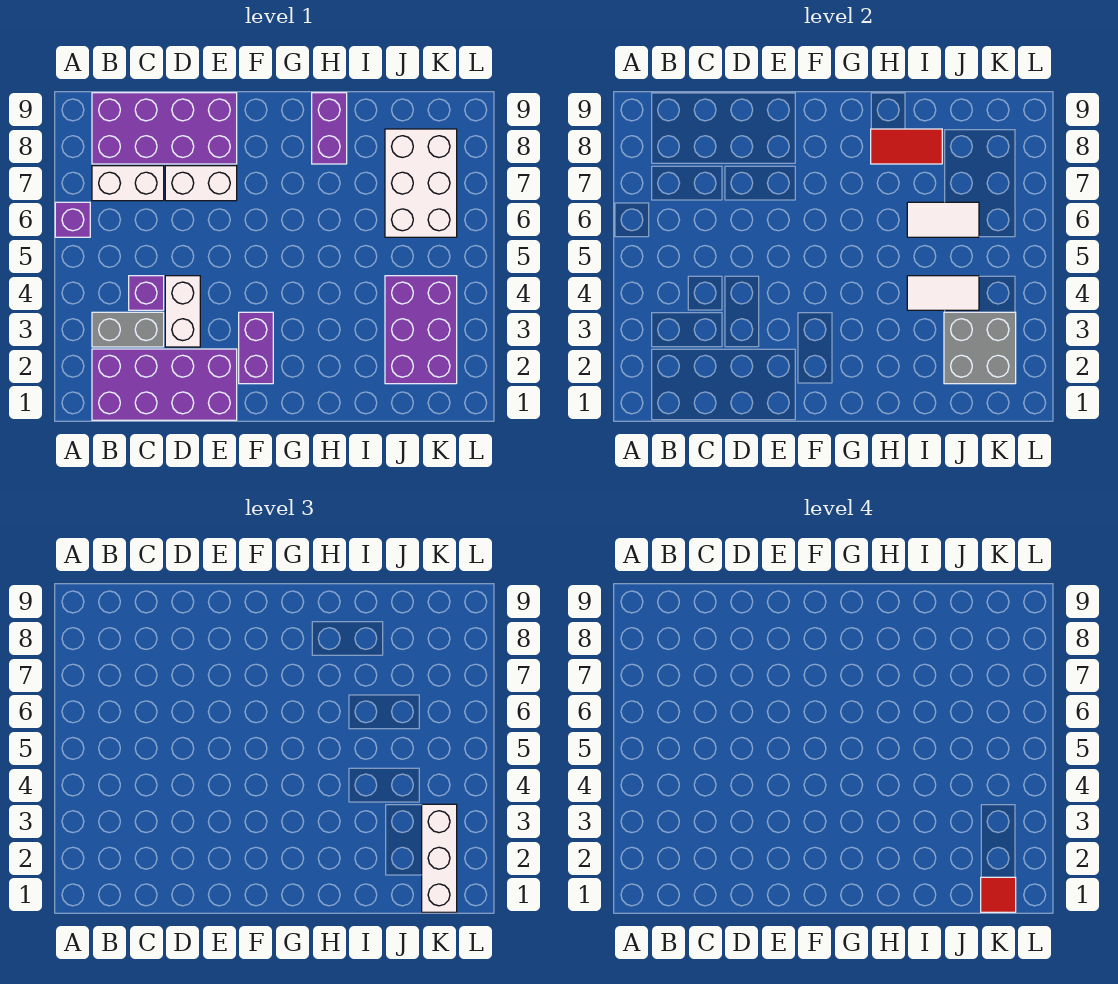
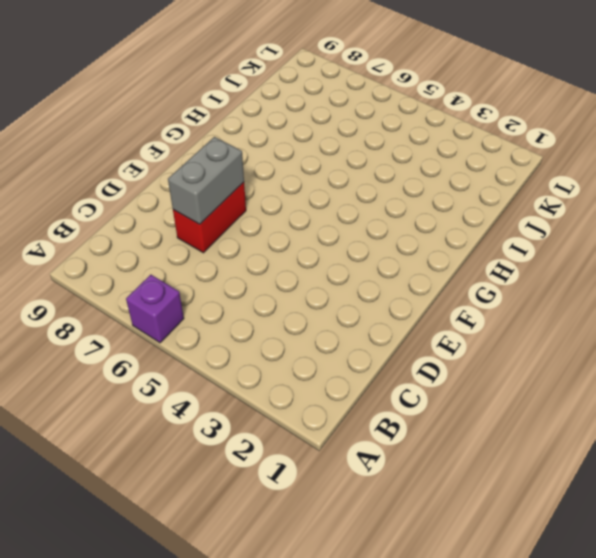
red brick D7:E7 level 1 -> white brick D7:E7 level 1
grey brick D7:E7 level 2 -> grey brick B3:C3 level 1
none -> purple brick B1:E2 level 1
none -> white brick B7:C7 level 1
none -> purple brick B8:E9 level 1

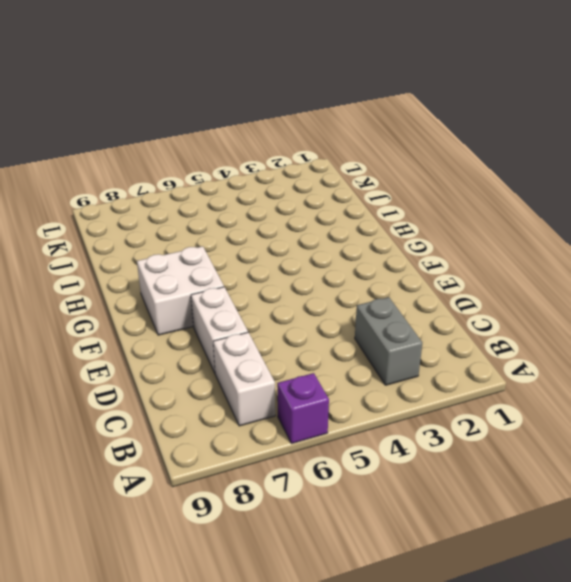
white brick F7:G8 level 1 -> none
none -> purple brick B1:E2 level 1
none -> purple brick B8:E9 level 1
none -> purple brick C4 level 1

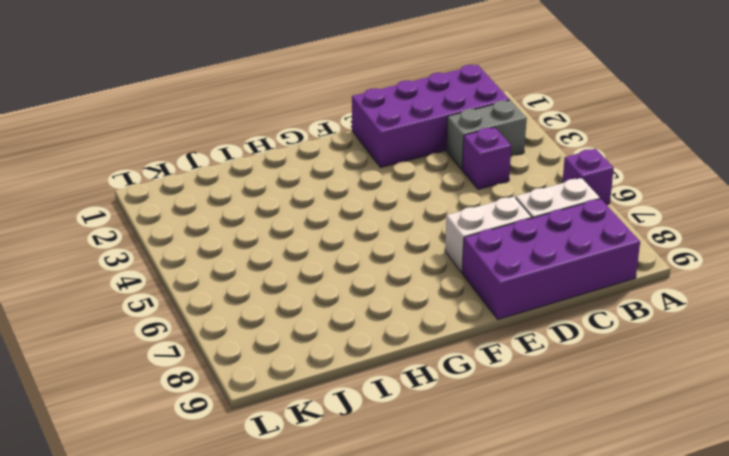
none -> white brick D3:D4 level 1
none -> purple brick F2:F3 level 1
none -> purple brick H8:H9 level 1

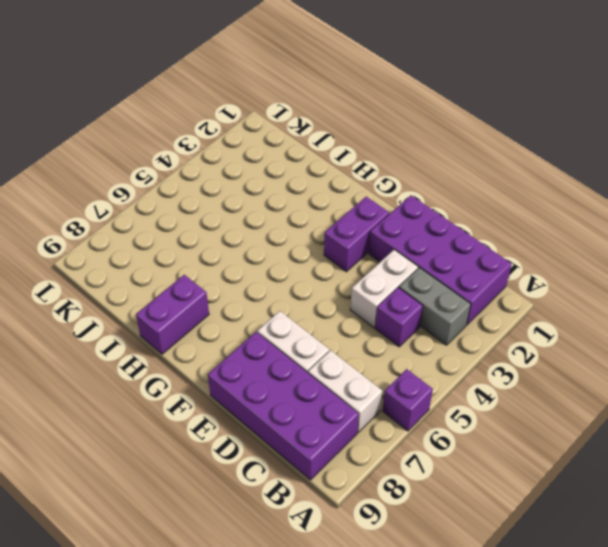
none -> purple brick J2:K4 level 1
none -> white brick J6:K8 level 1
none -> red tile H8:I8 level 2

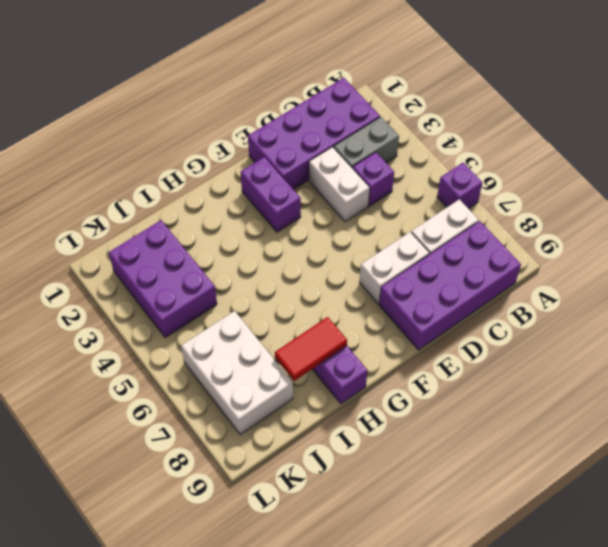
none -> white tile I4:J4 level 2
none -> white tile I6:J6 level 2
none -> grey brick J2:K3 level 2

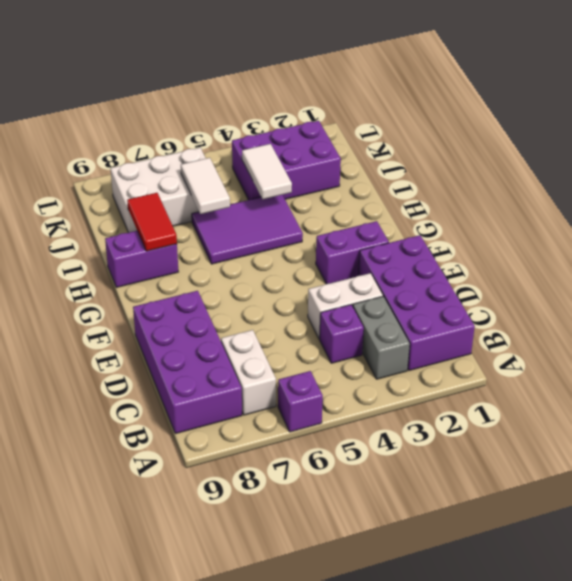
purple tile H4:I6 level 1 -> none
none -> white brick D7:E7 level 1
none -> grey brick J2:K3 level 2
none -> white brick K1:K3 level 3

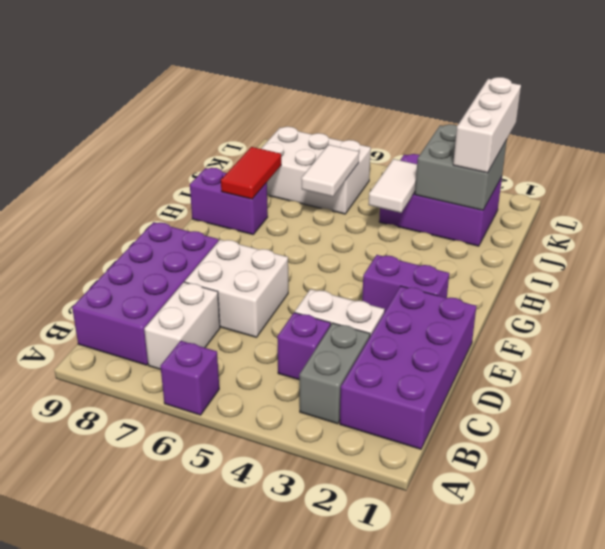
white brick D6:E7 level 1 -> white brick D7:E7 level 1
white brick J2:L2 level 3 -> white brick K1:K3 level 3
none -> red tile K1 level 4

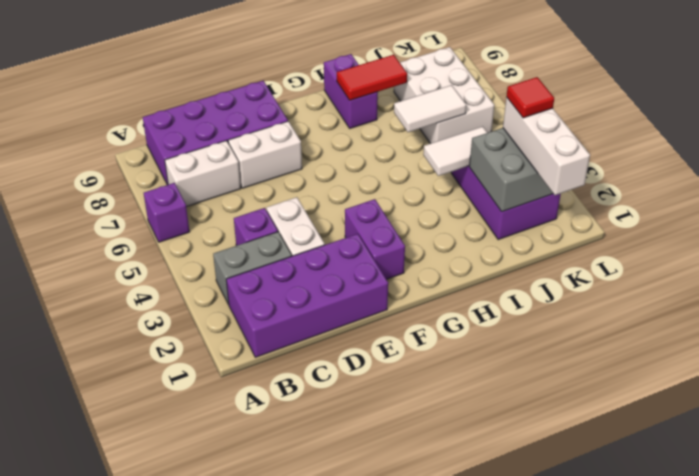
red tile K3 level 4 -> red tile K1 level 4

